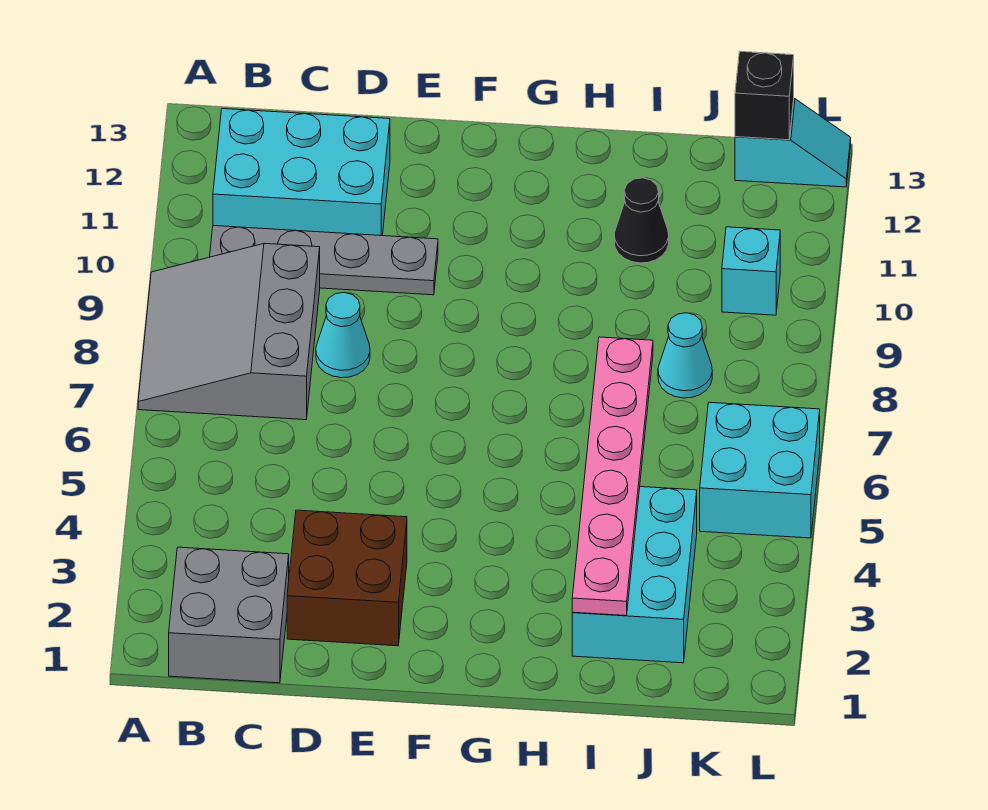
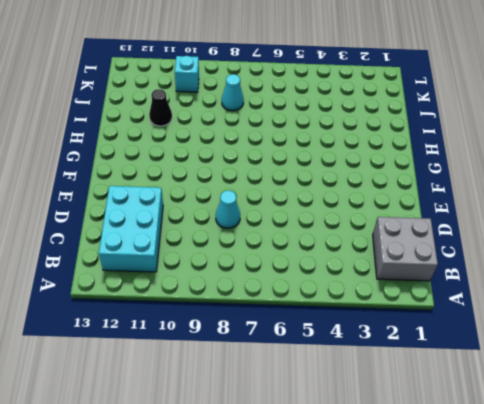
none -> grey slope A7:C9 level 1 top C
none -> grey plate B10:E10 level 1
none -> brown brick D2:E3 level 1

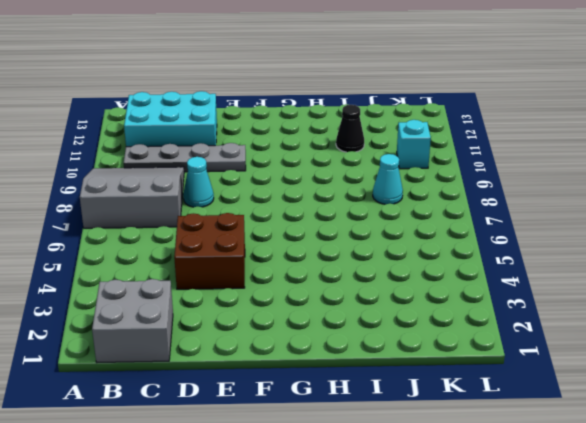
grey slope A7:C9 level 1 top 7 -> grey slope A7:C9 level 1 top C
brown brick D4:E5 level 1 -> brown brick D2:E3 level 1
none -> cyan brick I2:J4 level 1
none -> cyan brick K5:L6 level 1
none -> cyan slope K13:L13 level 1 top K

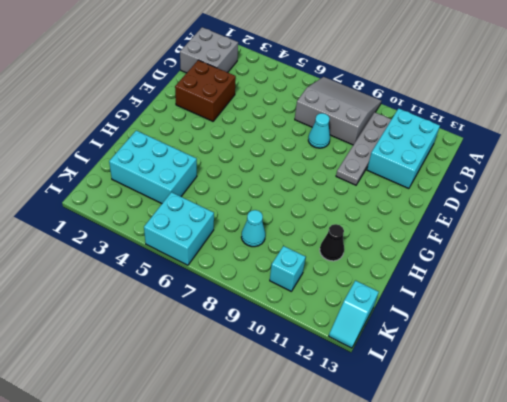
none -> pink plate I2:I7 level 2
none -> black brick K13 level 2

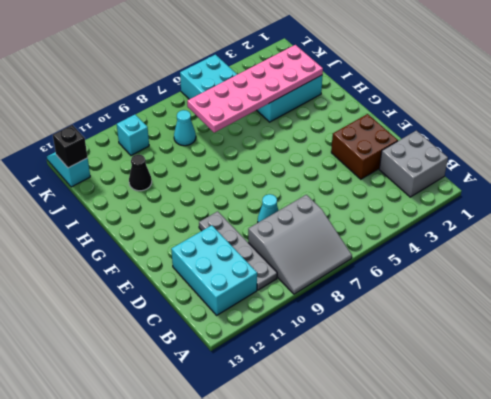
pink plate I2:J7 level 2 -> pink plate I2:I7 level 2

